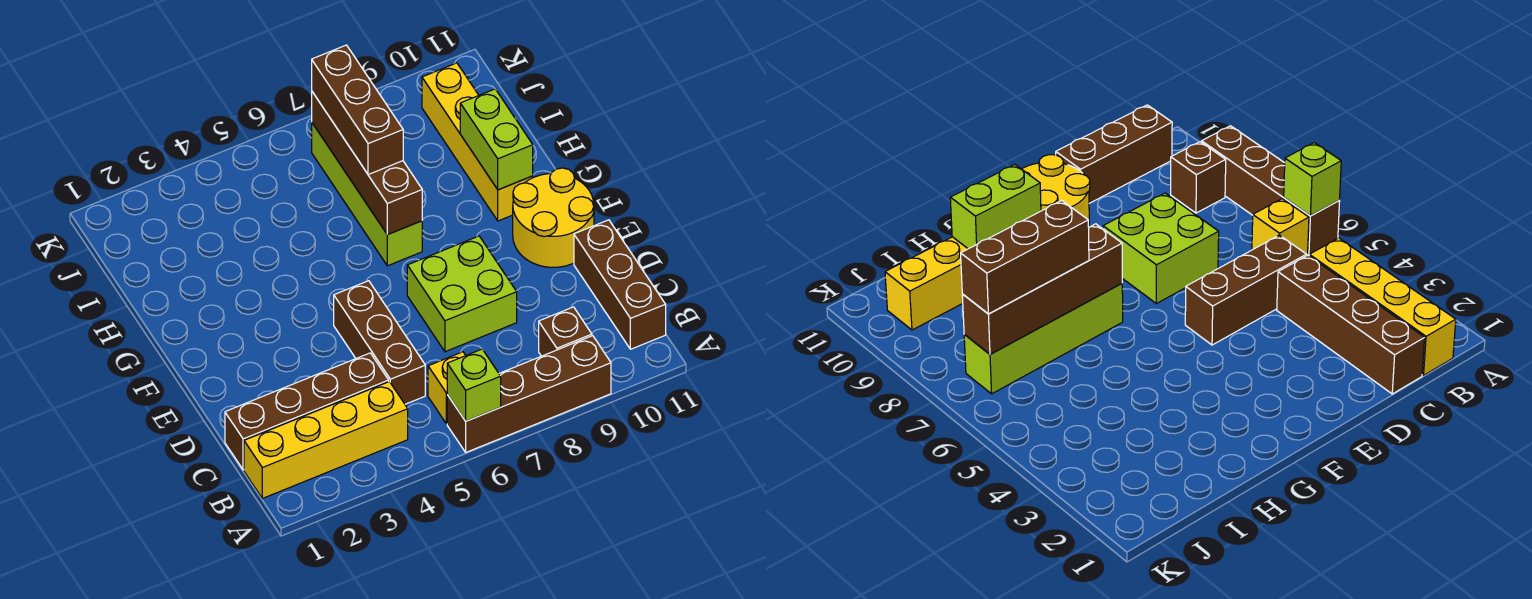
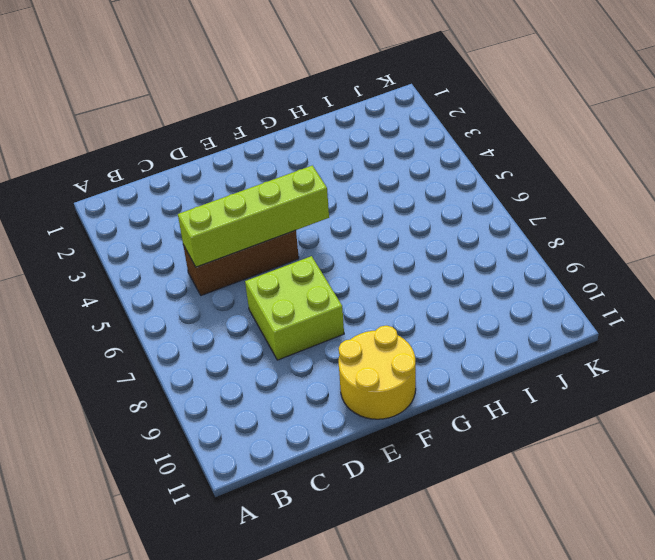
lime brick C5:F5 level 2 -> lime brick G7:J7 level 1
none -> brown brick A6:A9 level 1
none -> yellow brick B1:B4 level 1
none -> yellow brick B6 level 1

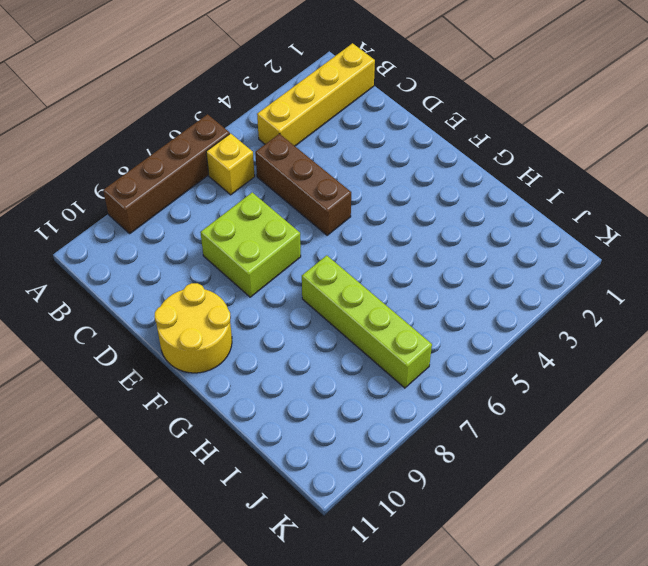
none -> brown brick B9 level 1
none -> brown brick B11:D11 level 1
none -> brown brick C1:C4 level 1

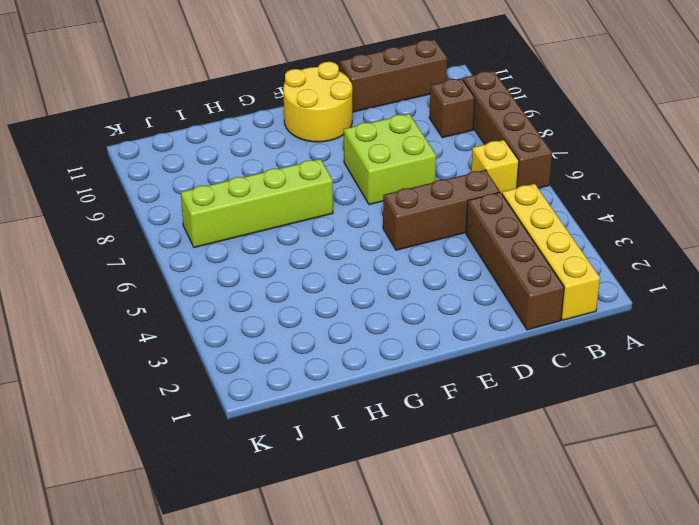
none -> yellow brick G10:J10 level 1
none -> lime brick A6 level 2
none -> brown brick G7:J7 level 2

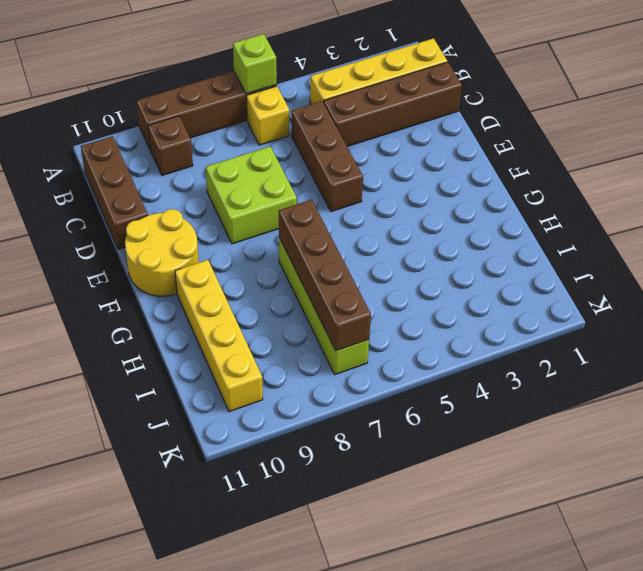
none -> lime brick G10:H10 level 2
none -> brown brick H7:J7 level 3

